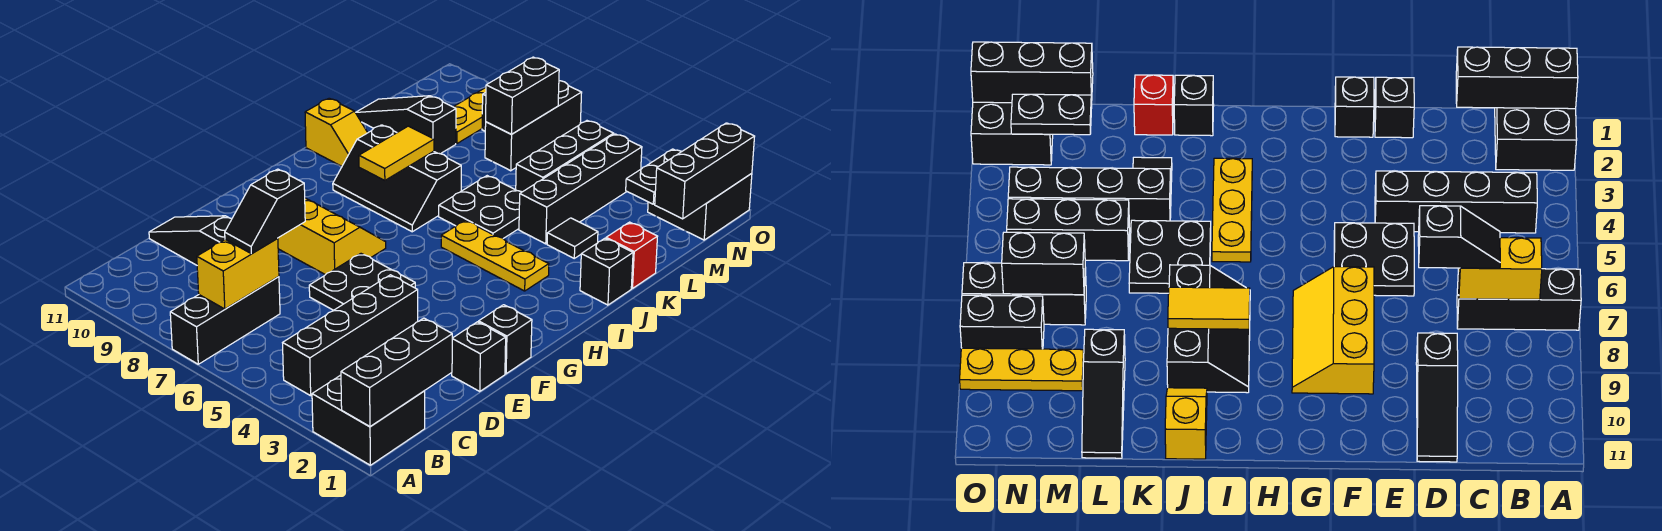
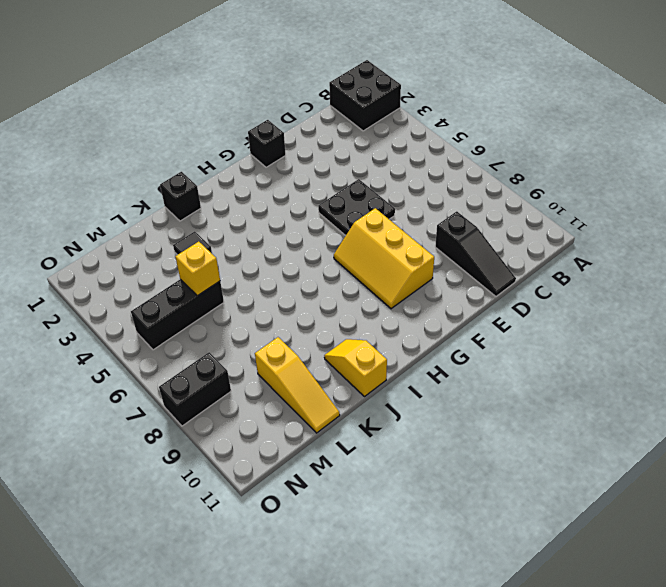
yellow brick L5 level 2 -> none
yellow slope L9:L11 level 1 top 9 -> black slope L9:L11 level 1 top 9
none -> black brick A7:C7 level 1
none -> black brick B4:E4 level 1
none -> black brick E1 level 1

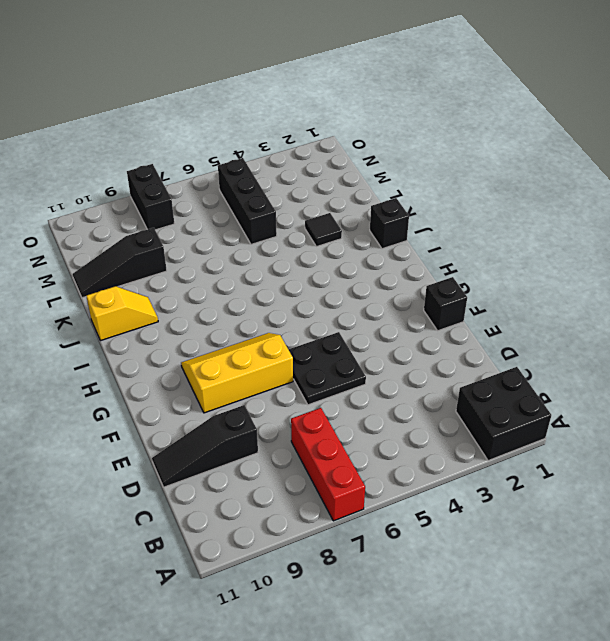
red brick A7:C7 level 1 -> black brick A7:C7 level 1
none -> black brick B4:E4 level 1
none -> black brick E1 level 1
none -> yellow plate I3:I5 level 1

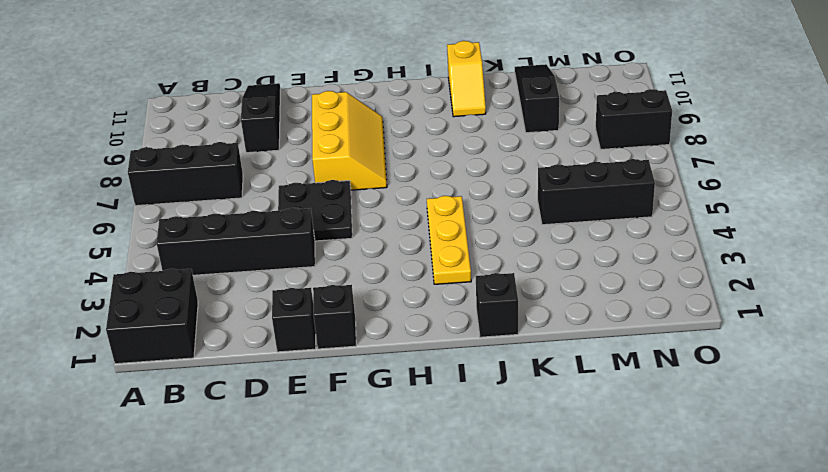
none -> black slope I7:J9 level 1 top J
none -> black plate J5:K6 level 1
none -> red brick K1 level 1

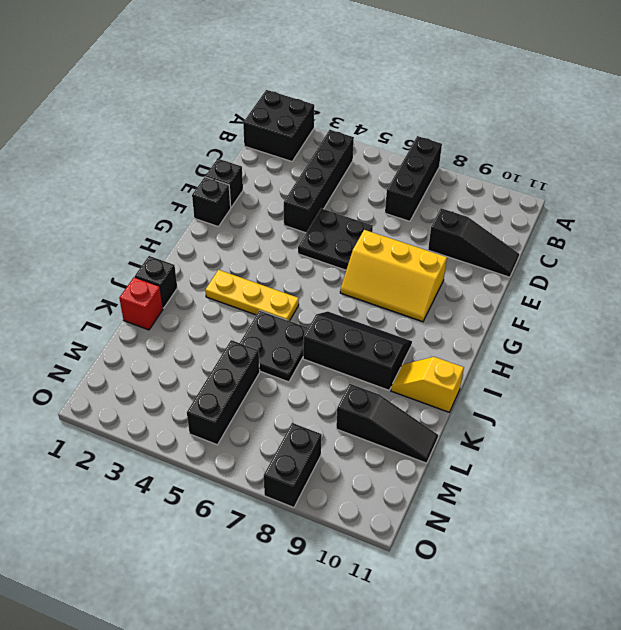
none -> black tile K3 level 1
none -> black brick K4:N4 level 1
none -> black brick M7:O7 level 1

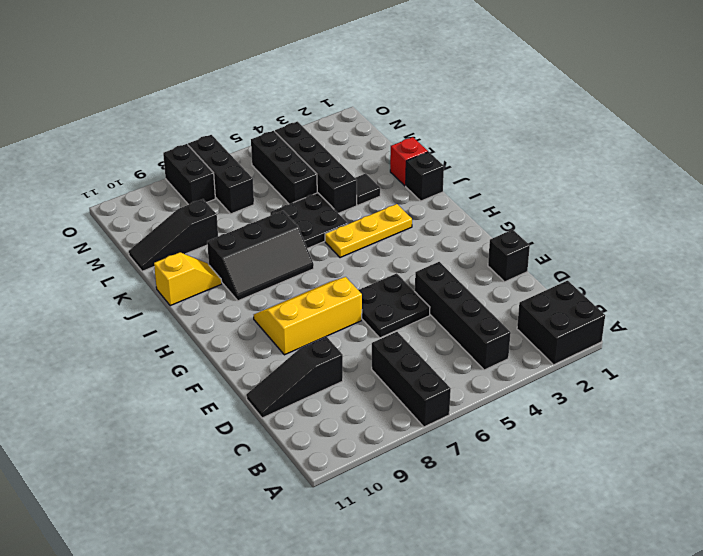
none -> black brick F1 level 1
none -> yellow plate M9:O9 level 1
none -> black brick N1:O2 level 1

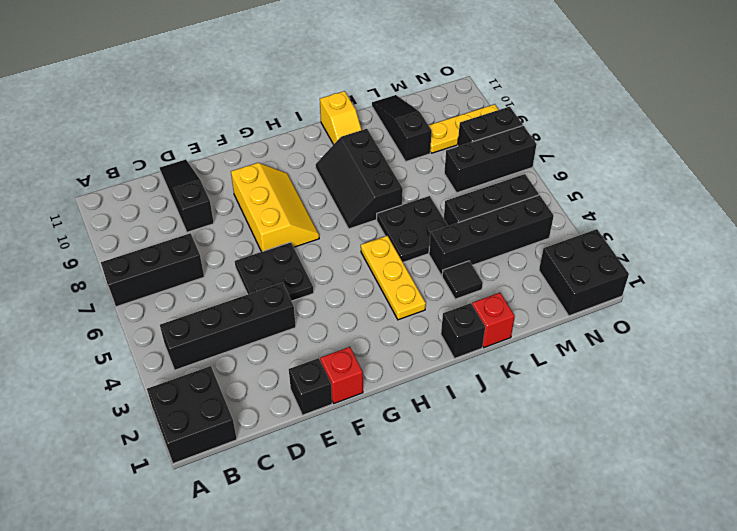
red brick F1 level 1 -> black brick F1 level 1
none -> black brick A1:C1 level 2
none -> yellow brick B7:C7 level 2
none -> yellow tile I8:J8 level 2

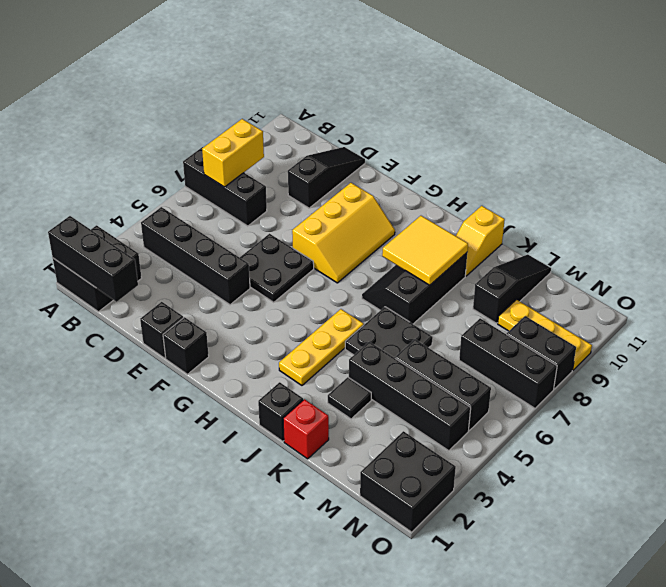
yellow brick B7:B8 level 2 -> yellow brick B7:C7 level 2
yellow tile I8:J9 level 2 -> yellow tile I8:J8 level 2
none -> black brick M1:O1 level 2
none -> black plate M2:N2 level 2
none -> black brick M7:N7 level 2

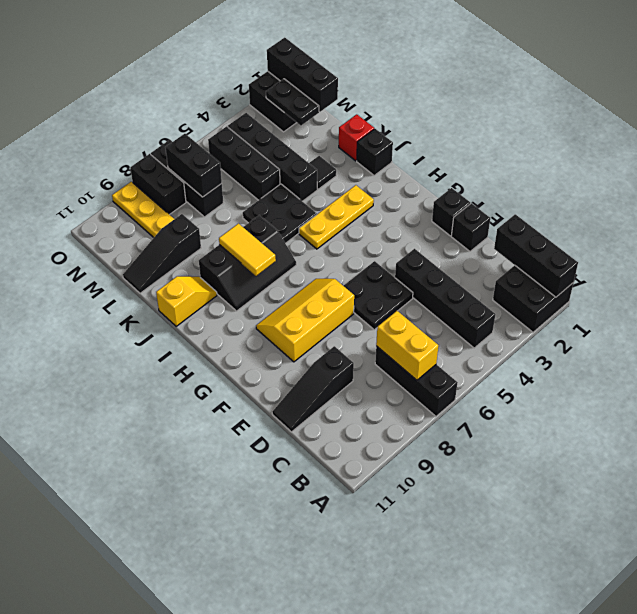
none -> black slope C7:D7 level 3 top D

